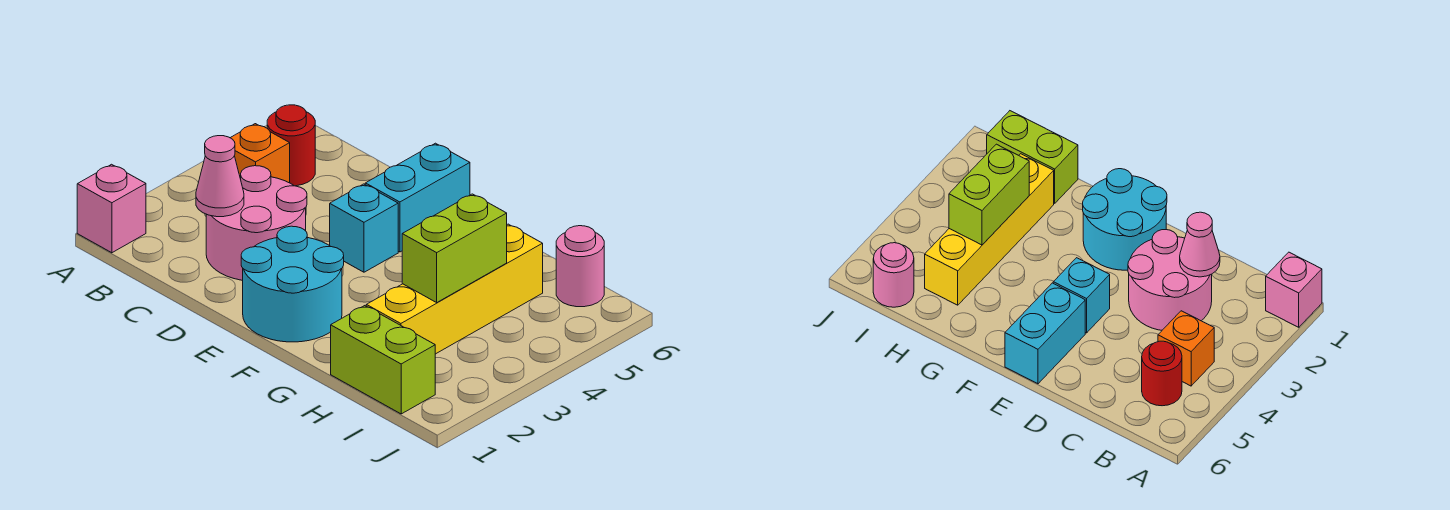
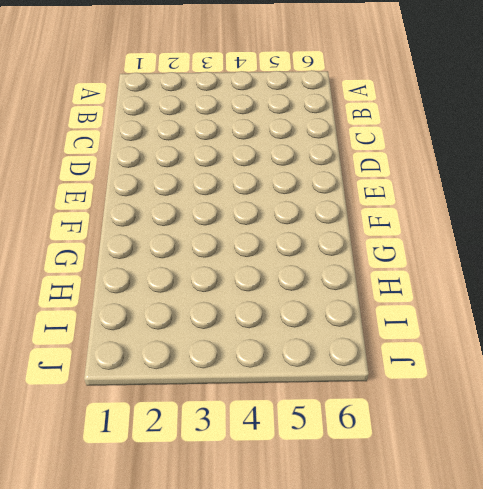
none -> pink brick A1 level 1
none -> orange brick B4 level 1
none -> red round brick B5 level 1

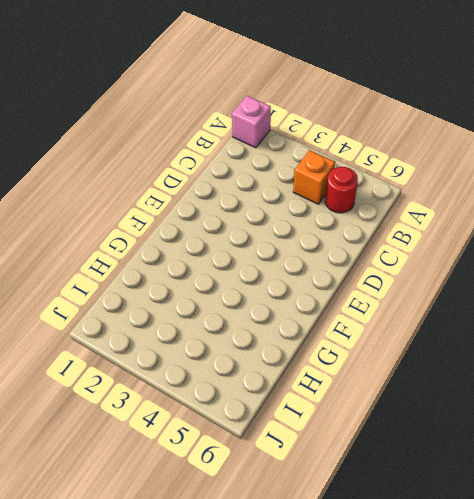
none -> pink round brick C2:D3 level 1
none -> cyan round brick E1:F2 level 1
none -> cyan brick E4 level 1

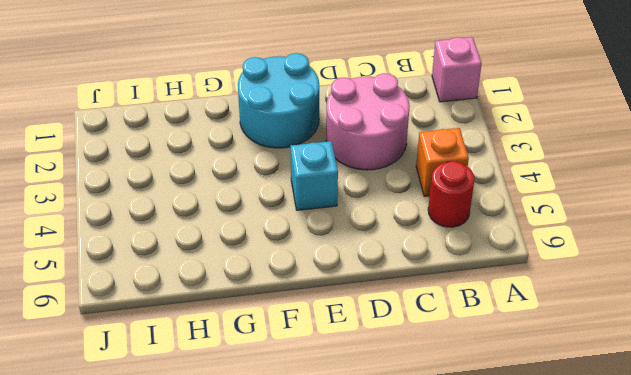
none -> cyan brick E5:E6 level 1
none -> lime brick H1:I1 level 1
none -> yellow brick H2:H5 level 1

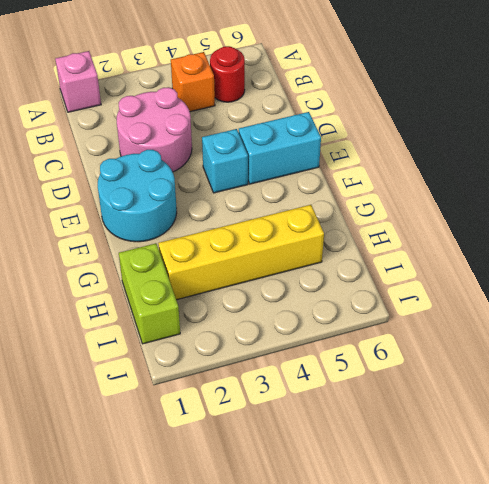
none -> pink round brick I6 level 1
none -> pink cone C2 level 2
none -> lime brick H3:H4 level 2

